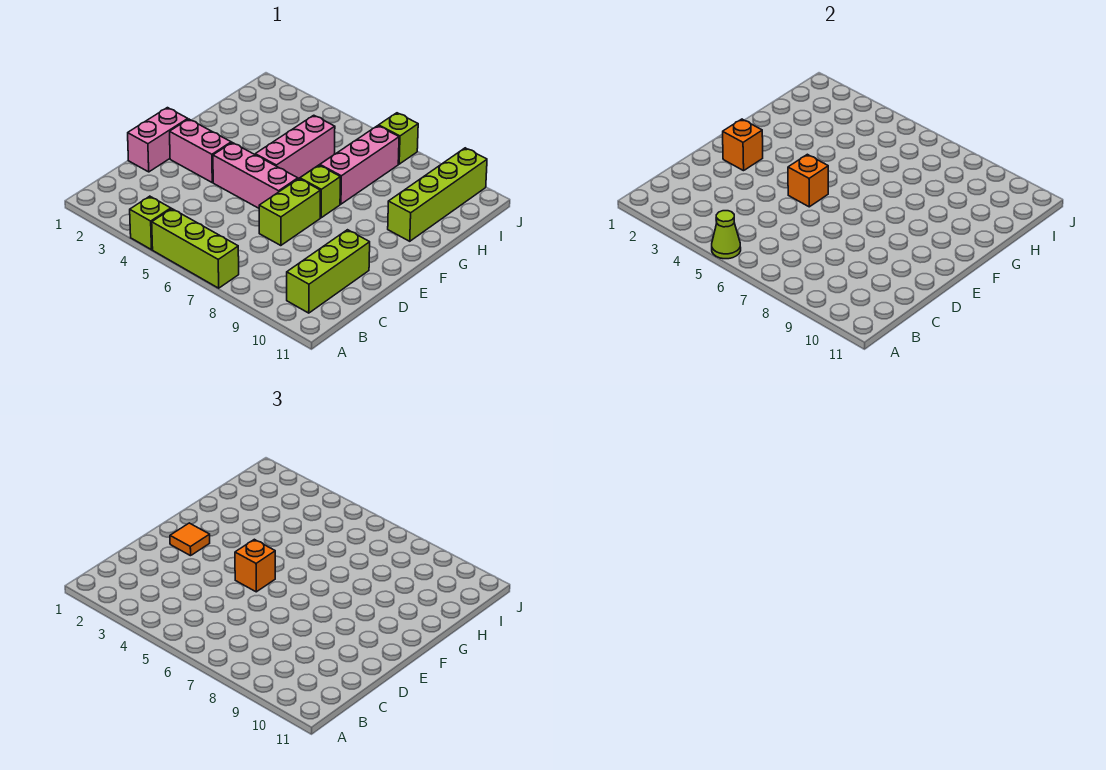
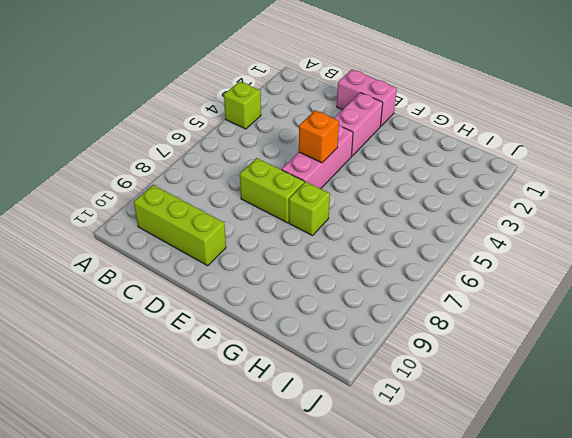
none -> lime brick A5:A7 level 1
none -> pink brick F5:H5 level 1
none -> pink brick G7:I7 level 1

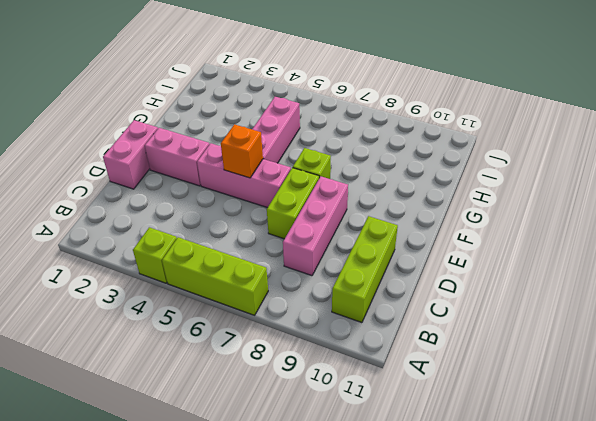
pink brick C8:E8 level 1 -> pink brick G7:I7 level 1
none -> lime brick G10:J10 level 1
none -> lime brick J7 level 1
none -> lime cone A5 level 2

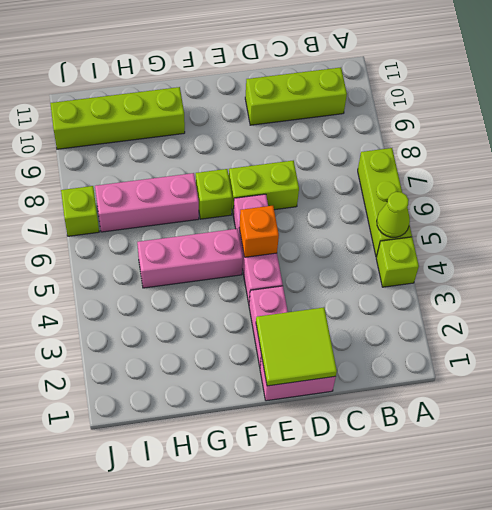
lime tile D1:E2 level 2 -> orange brick E2 level 2
none -> orange tile E2 level 3
none -> orange brick E5 level 3

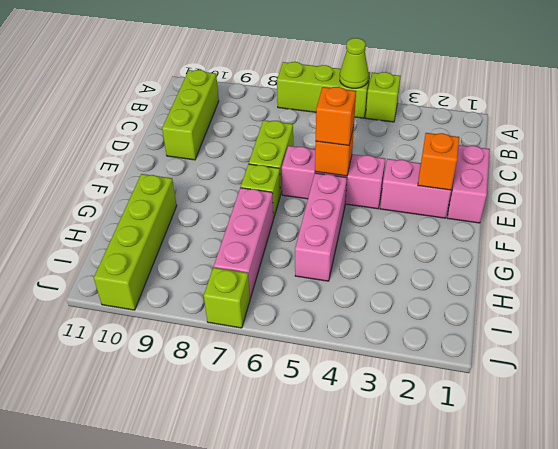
none -> orange tile E2 level 3

